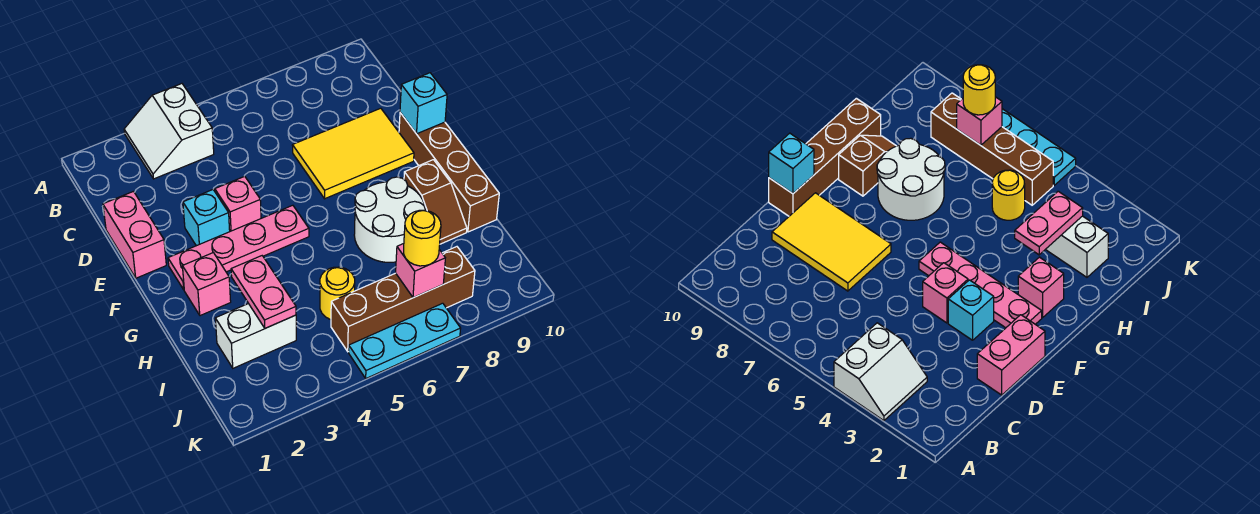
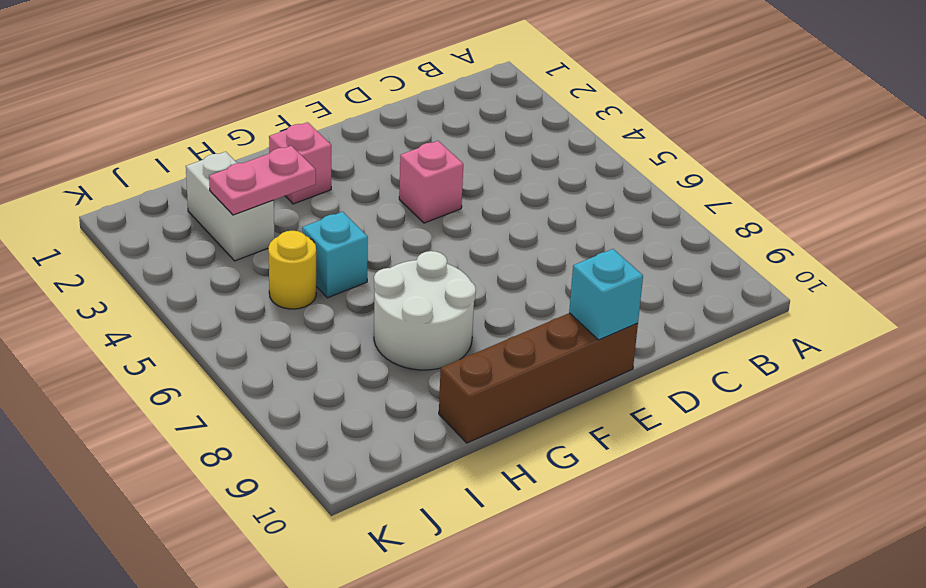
cyan brick H5 level 1 -> cyan brick E3 level 1
none -> white slope A3:B4 level 1 top 4
none -> pink brick D1:E1 level 1
none -> yellow tile D7:E9 level 1

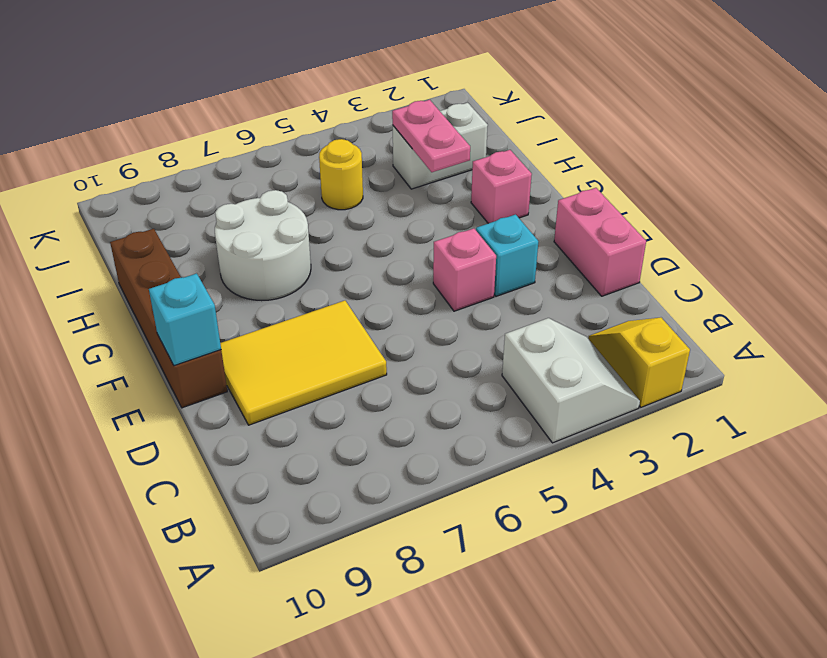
yellow slope A2:B2 level 1 top A -> none
none -> pink plate F2:F5 level 1
none -> brown slope G9:H9 level 1 top G
none -> brown brick J5:J8 level 1

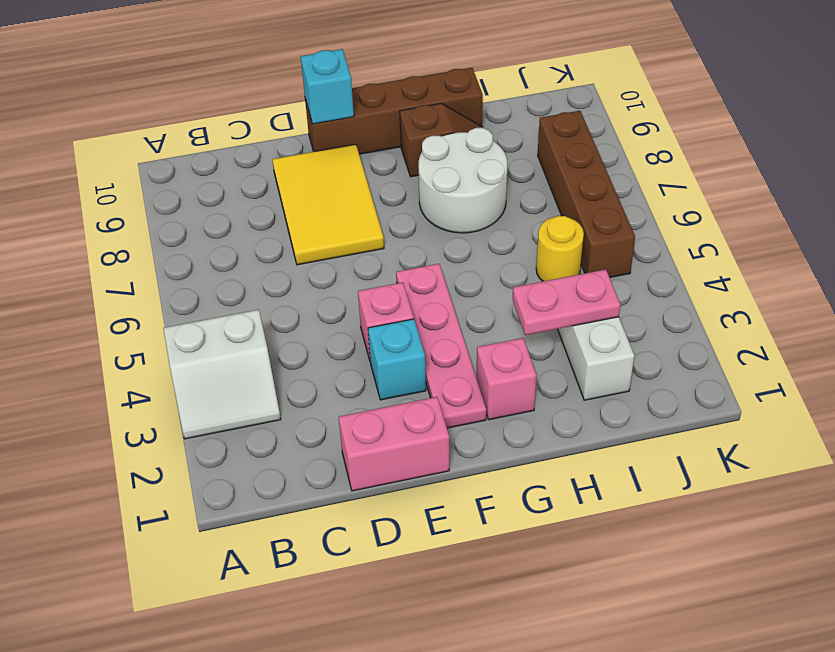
none -> cyan plate K5:K7 level 1
none -> pink brick J7 level 2
none -> yellow round brick J7 level 3

